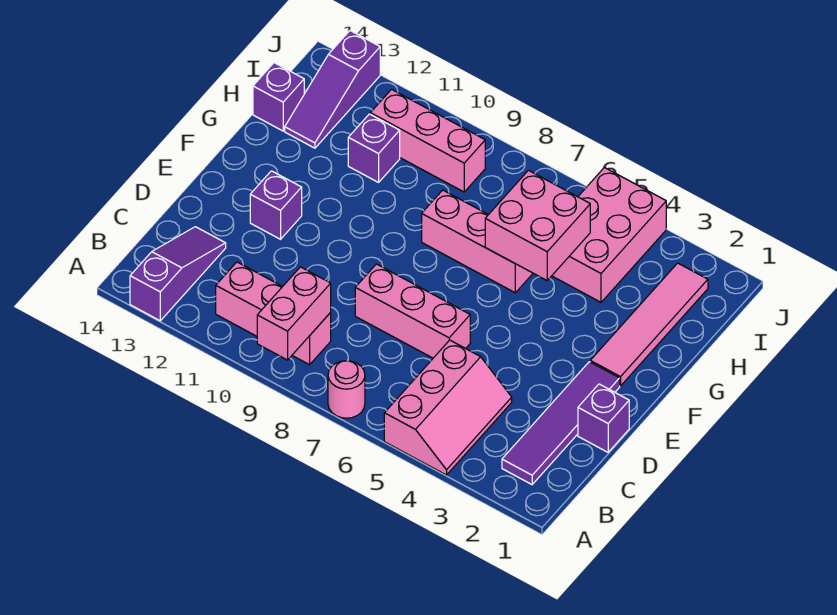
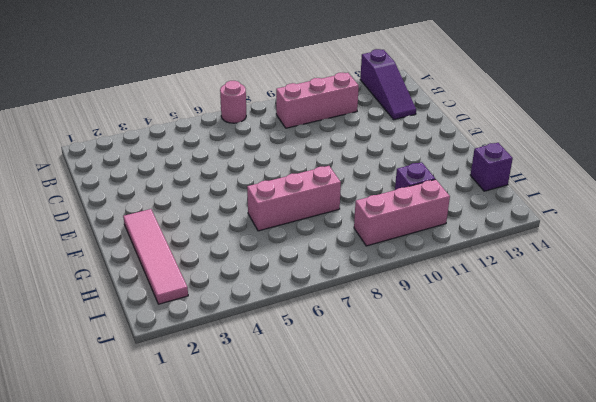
none -> pink slope A4:C5 level 1 top 5
none -> purple tile B2:E2 level 1
none -> purple brick D1 level 1

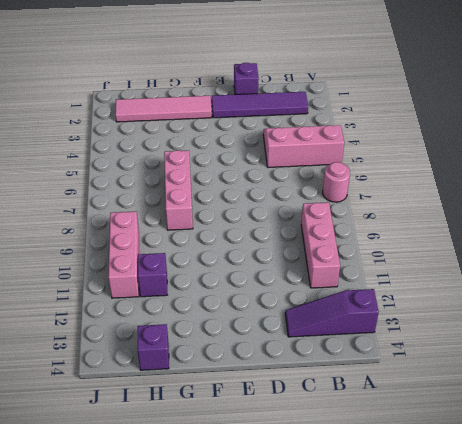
none -> pink brick D6:D8 level 1
none -> purple brick E12 level 1
none -> pink brick H4:J5 level 1

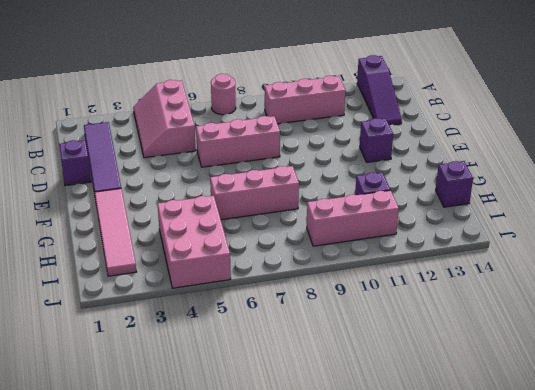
none -> purple slope H13:J13 level 1 top J
none -> pink brick A9:B9 level 2
none -> pink brick G5:H6 level 2

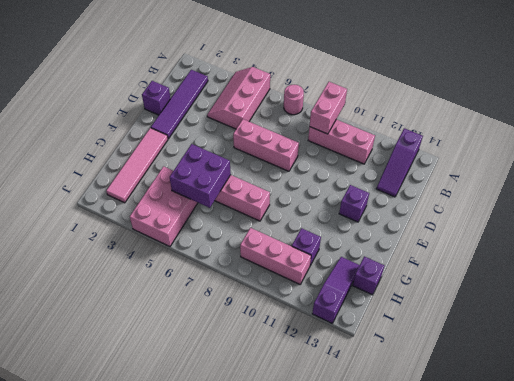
purple brick G5:H6 level 2 -> pink brick G5:H6 level 2

